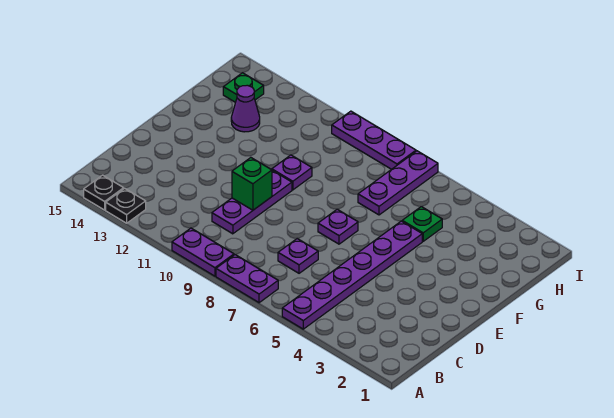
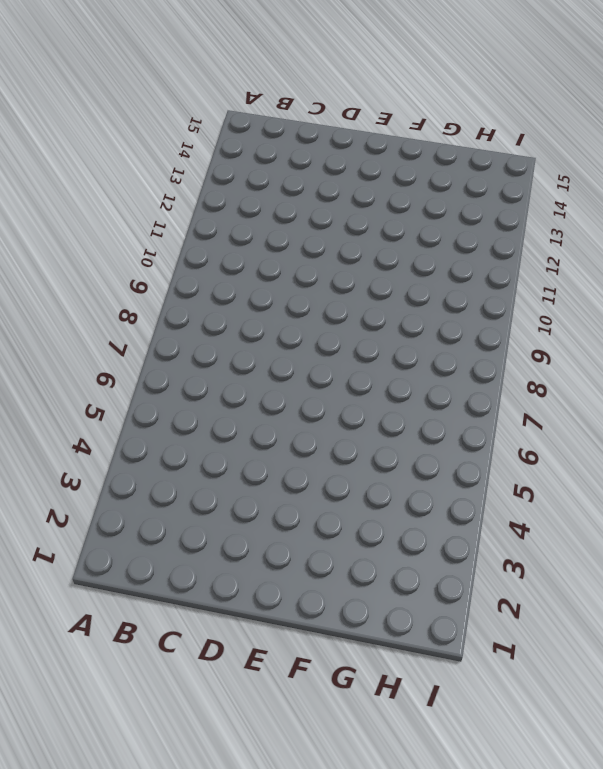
none -> purple plate A5:F5 level 1
none -> purple plate A7:A8 level 1
none -> purple plate A9:A10 level 1

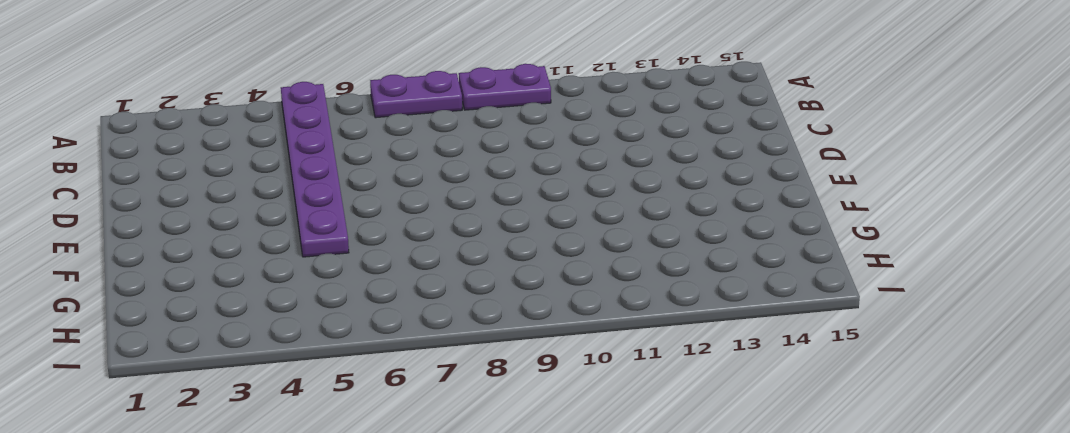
none -> black plate A13 level 1
none -> black plate A14 level 1
none -> purple plate C7 level 1

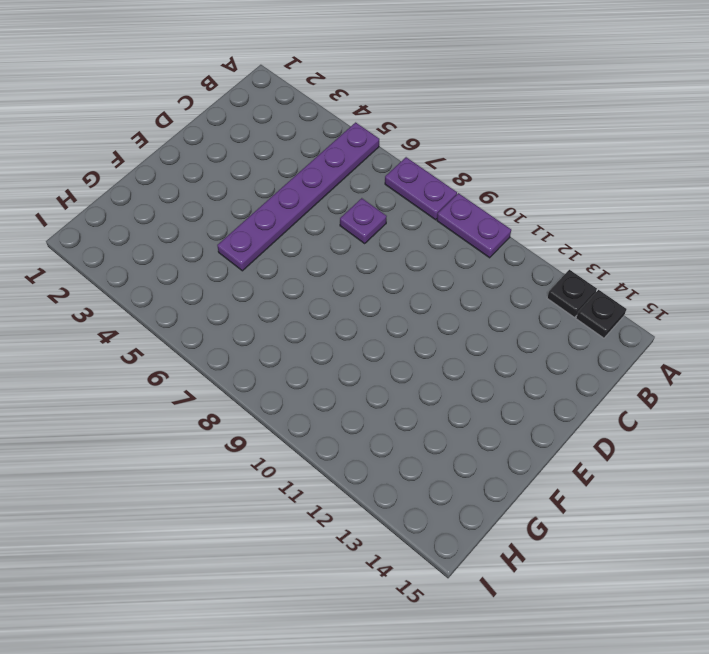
none -> purple plate C10:E10 level 1
none -> purple plate E7 level 1
none -> purple plate F10 level 1

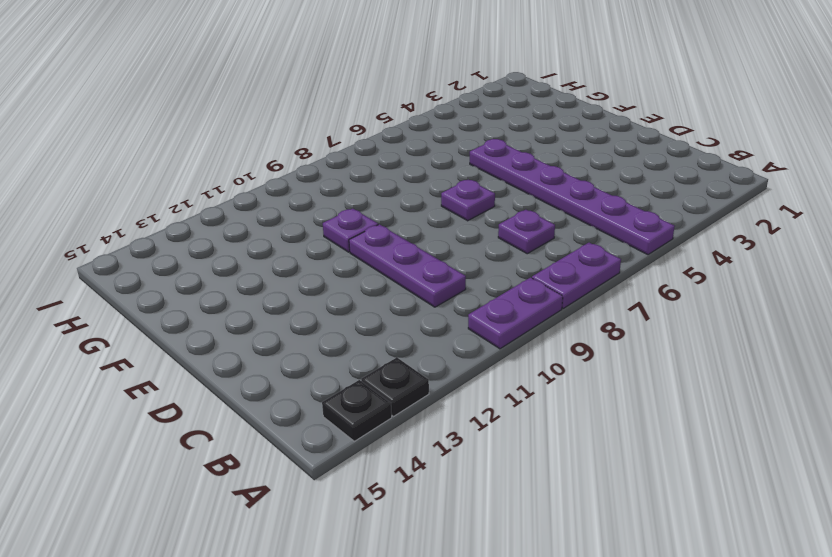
none -> green plate G5 level 1
none -> purple plate G7:I7 level 1
none -> purple cone G13 level 1

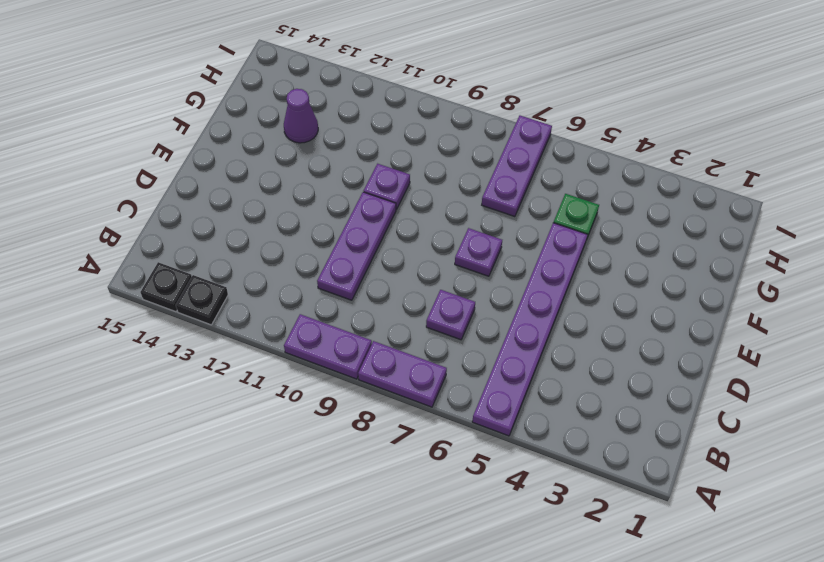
none -> green plate H14 level 1
none -> purple plate I8:I10 level 1
none -> green brick D10 level 2

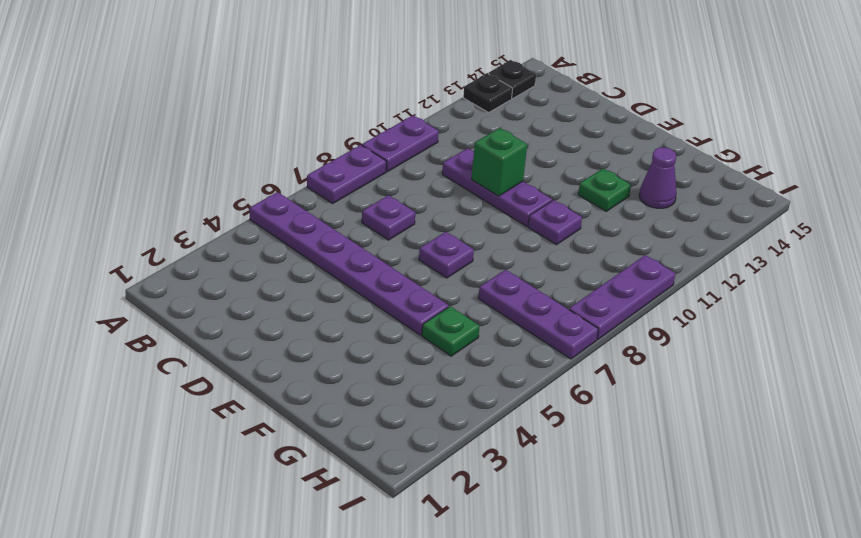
green plate F12 level 1 -> green plate H14 level 1

